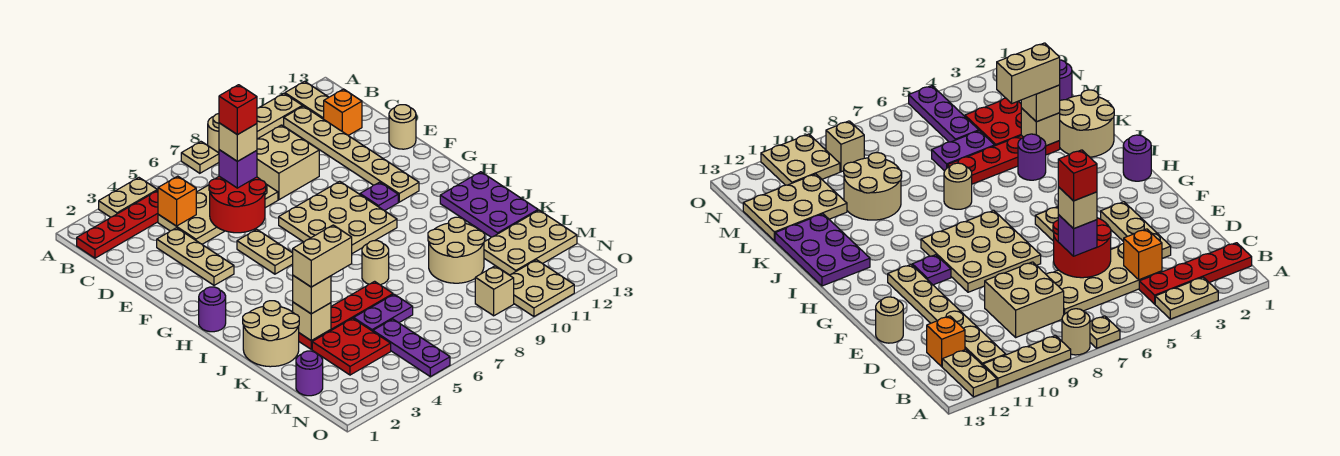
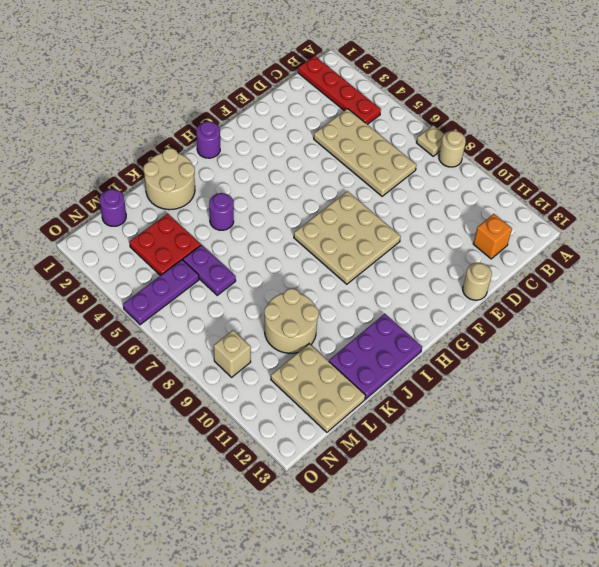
none -> tan plate A3:A4 level 1
none -> tan plate A9:A11 level 1
none -> tan plate A12:B12 level 1
none -> tan plate B11:G11 level 1

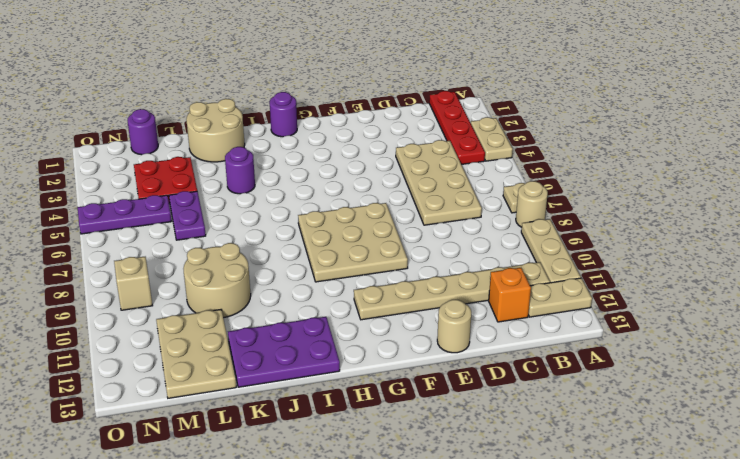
none -> tan brick C8:D9 level 1
none -> tan plate D3:F3 level 1
none -> tan plate F5:G5 level 1
none -> purple plate G10 level 1

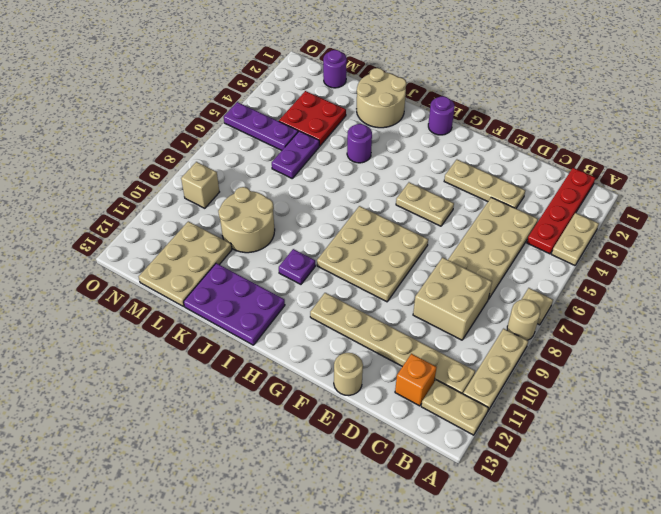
purple plate I10 level 1 -> purple plate G10 level 1
none -> tan round brick J7 level 1
none -> red plate K3:K6 level 1
none -> tan plate N10:O11 level 1
none -> orange brick C4 level 2

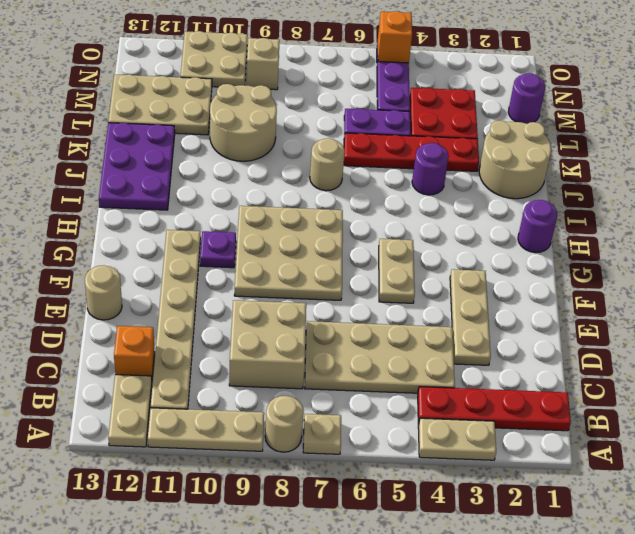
orange brick O5 level 2 -> orange brick C4 level 2
none -> red round brick D5:E6 level 2
none -> tan brick K3 level 2
none -> purple brick D6 level 3
none -> tan brick K3 level 3

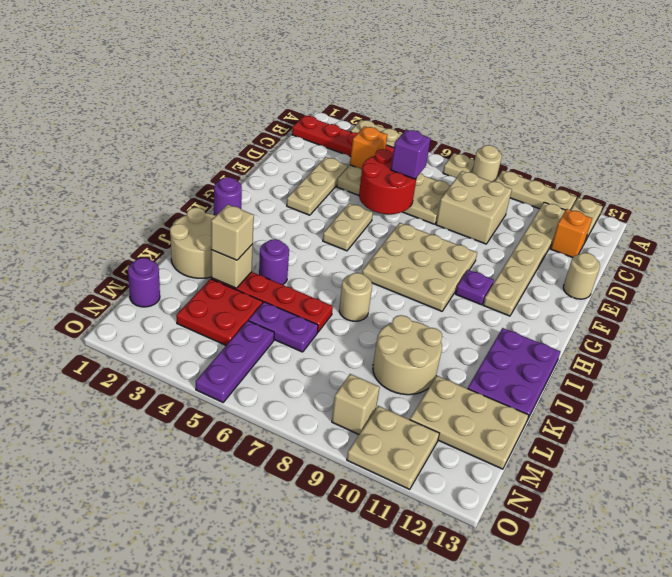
none -> tan brick D6 level 4
none -> tan brick K3:K4 level 4
none -> red brick D6 level 5

